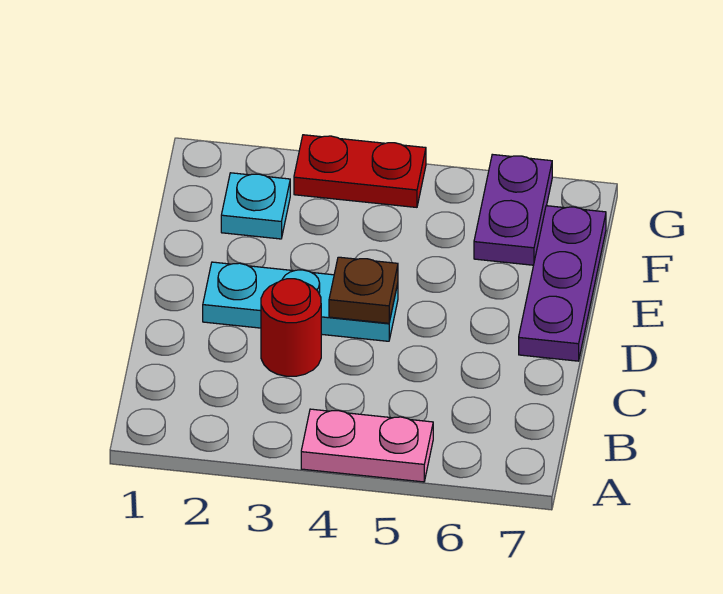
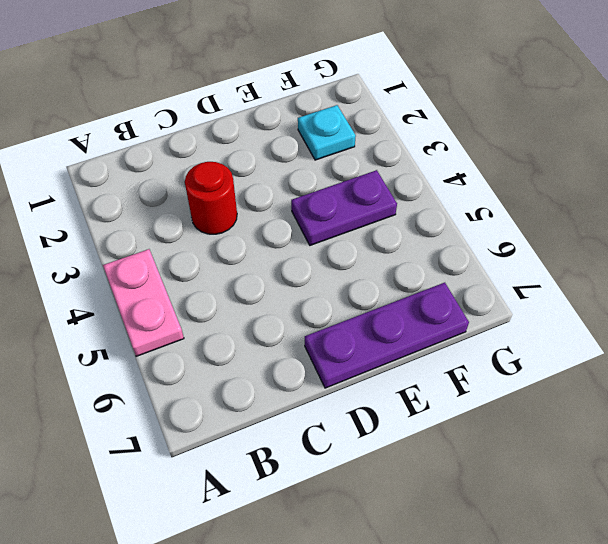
purple plate E4:F4 level 1 -> purple plate F6:G6 level 1
none -> cyan plate D2:D4 level 1
none -> red plate G3:G4 level 1

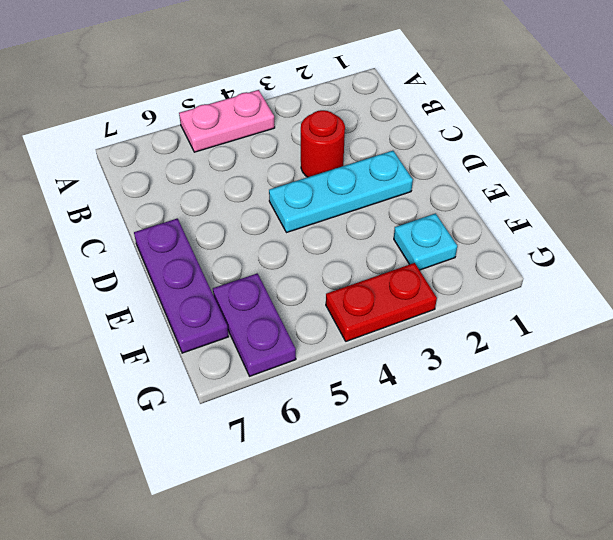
none -> brown plate D4 level 2

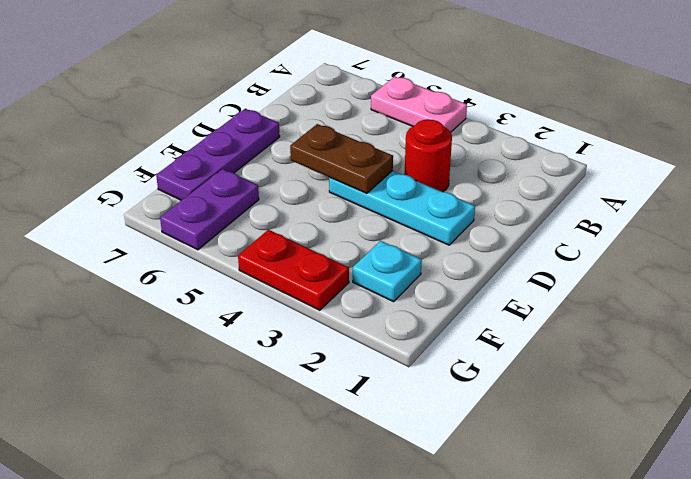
brown plate D4:D5 level 2 -> brown plate D4 level 2

